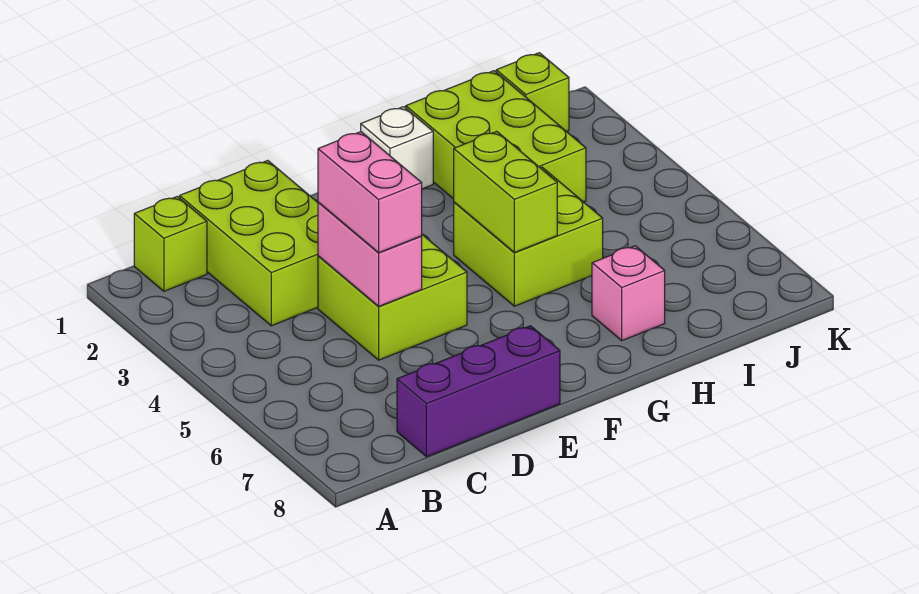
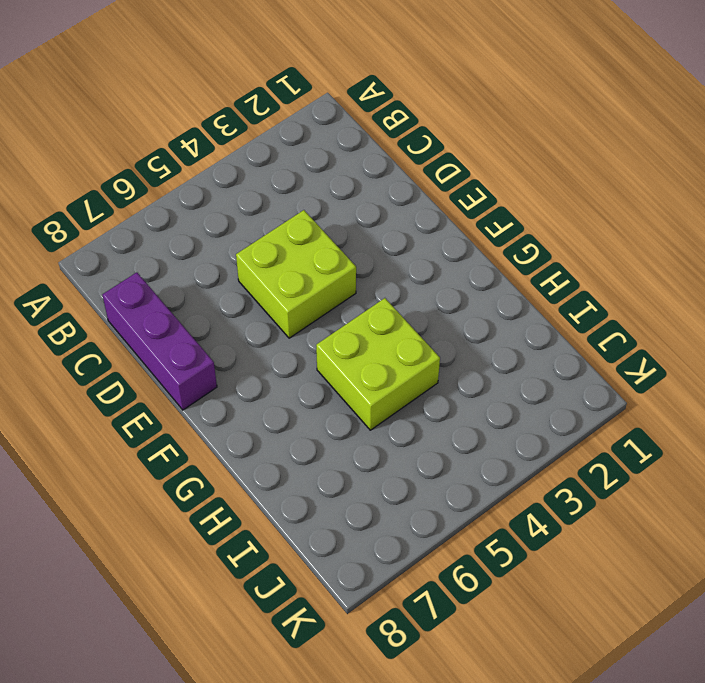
none -> lime brick B1 level 1
none -> lime brick C1:D3 level 1
none -> white brick G1 level 1

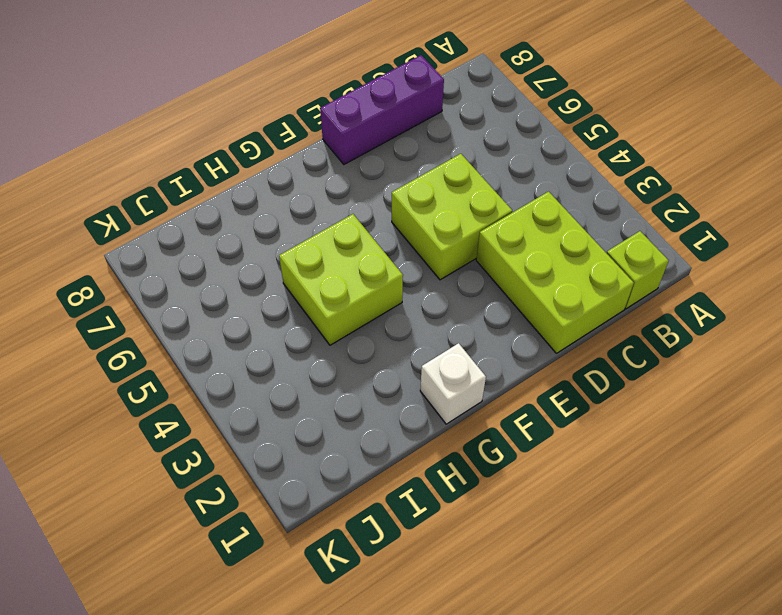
none -> lime brick H1:I3 level 1
none -> pink brick H7 level 1
none -> lime brick J1 level 1

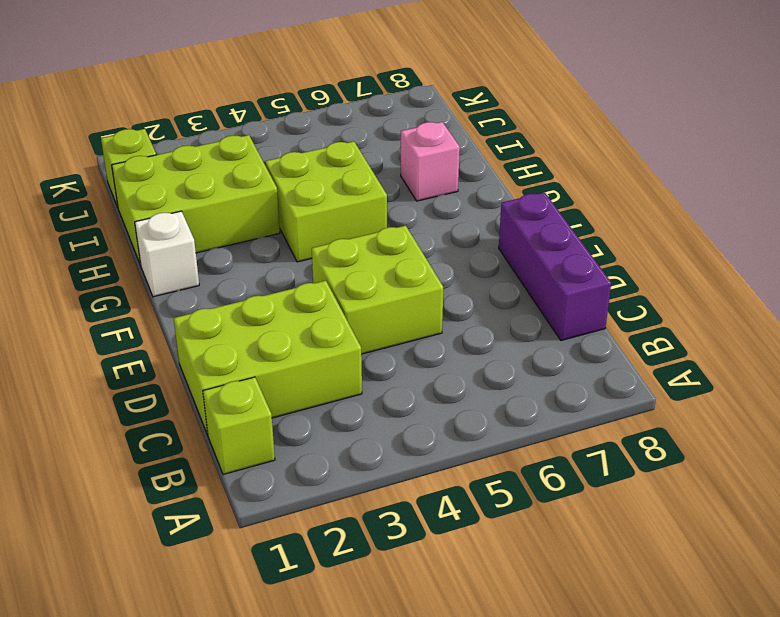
none -> pink brick D4:D5 level 2
none -> lime brick G4:G5 level 2
none -> pink brick D4:D5 level 3

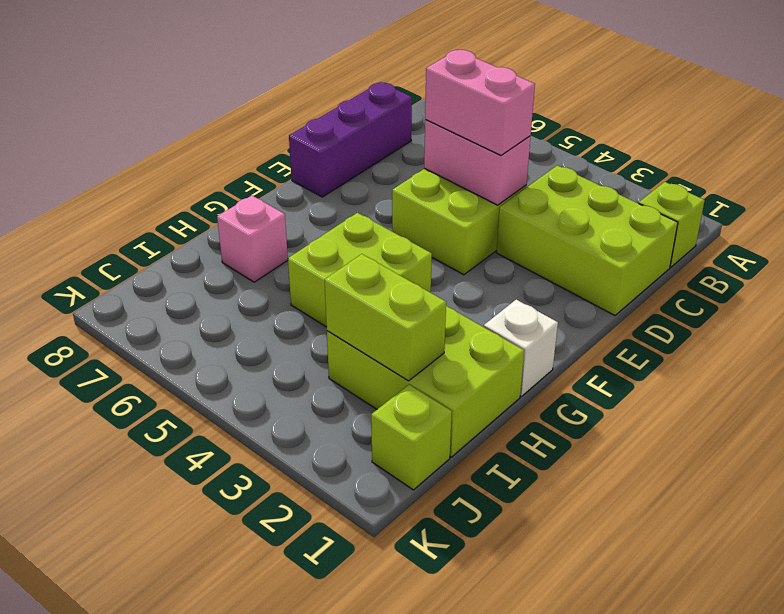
lime brick I2:I3 level 2 -> lime brick G4:G5 level 2

